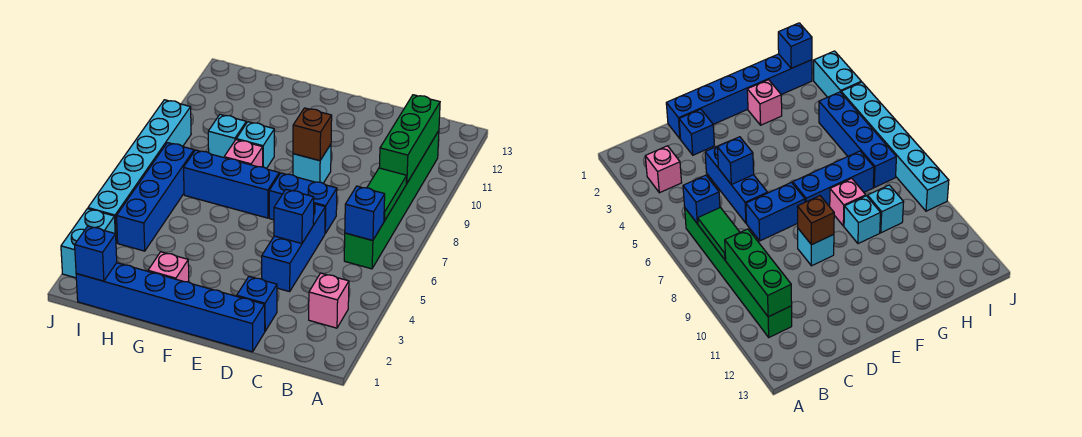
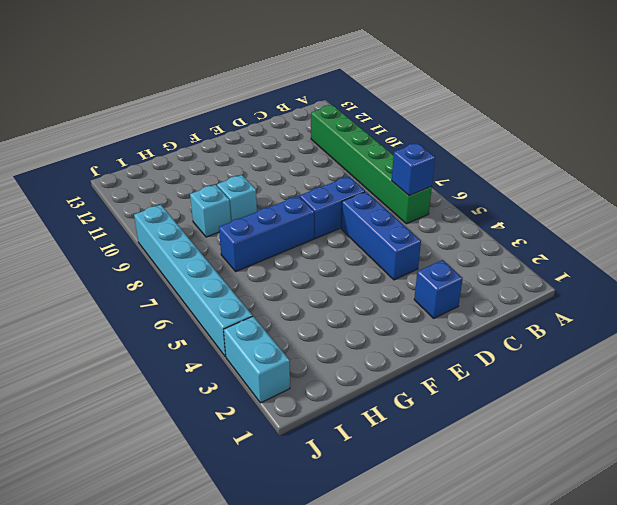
none -> pink brick B3 level 1
none -> blue brick D1:I1 level 1
none -> cyan brick E9 level 1

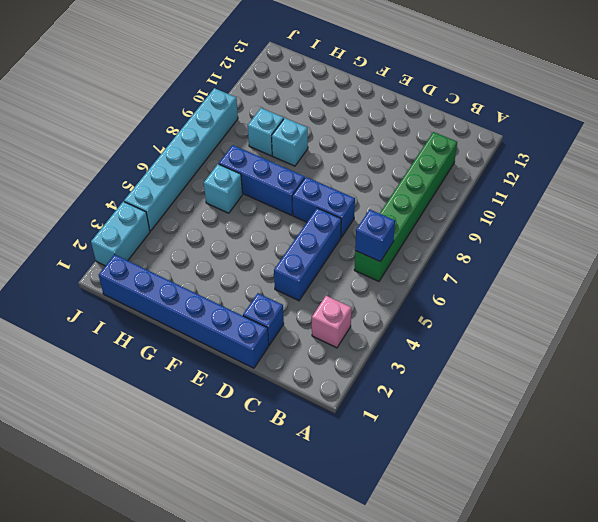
cyan brick H6 level 1 -> cyan brick E9 level 1
none -> pink brick G2 level 1
none -> pink brick G8 level 1
none -> blue brick I4:I7 level 1

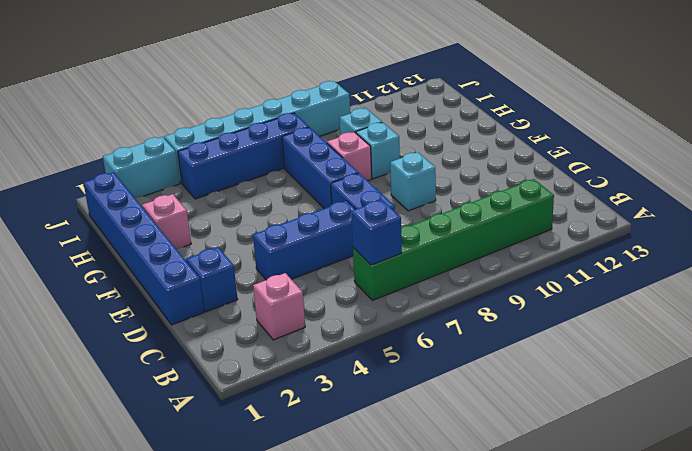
none -> green tile B7:B8 level 2
none -> green brick B9:B11 level 2
none -> blue brick D5 level 2

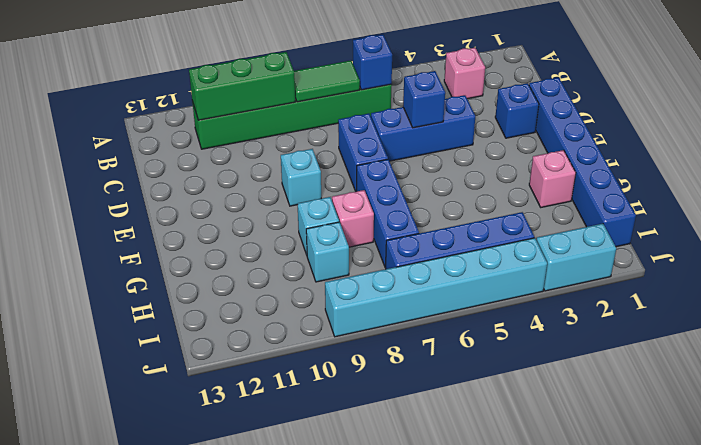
none -> brown brick E9 level 2
none -> blue brick I1 level 2

